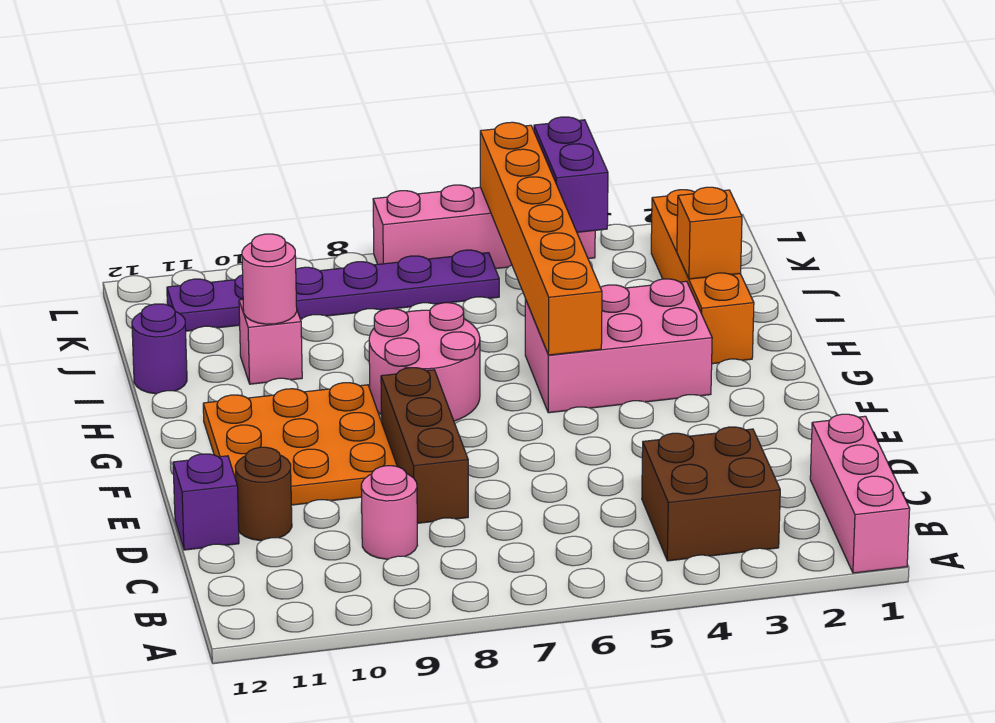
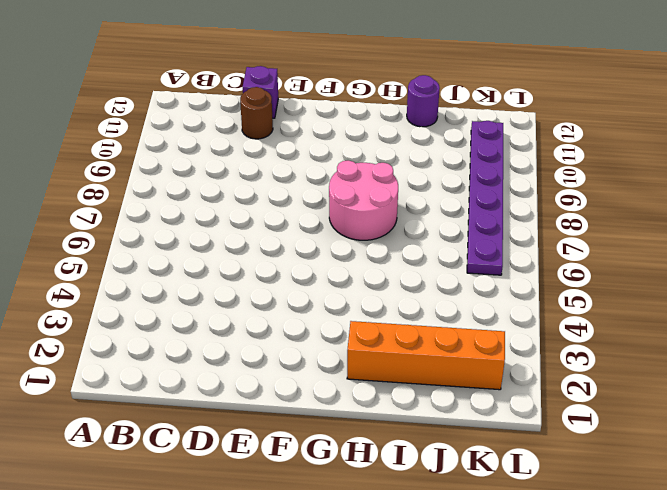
none -> pink brick A1:C1 level 1
none -> brown brick B3:C4 level 1
none -> pink round brick C9 level 1

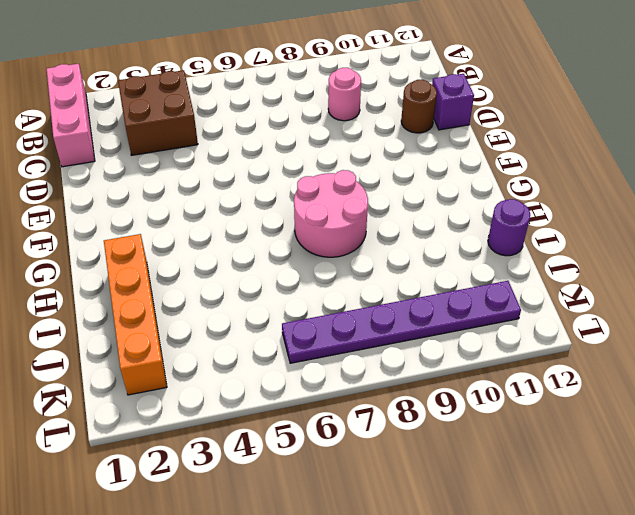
none -> brown brick D8:F8 level 1
none -> orange plate E9:G11 level 1
none -> pink brick G3:H5 level 1

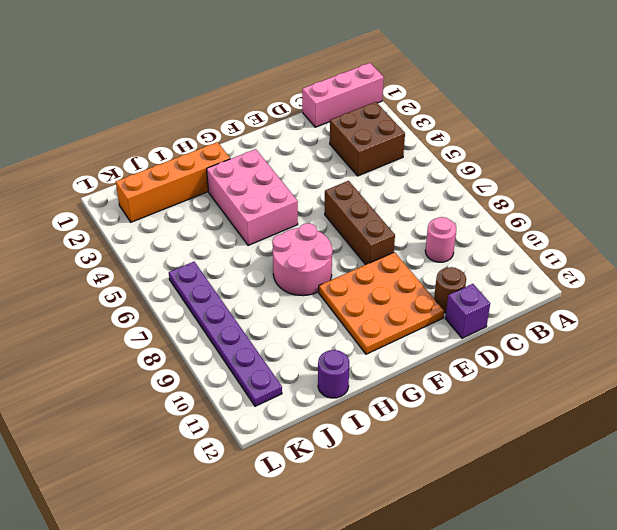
brown brick E6:E8 level 1 -> brown brick D8:F8 level 1
none -> pink brick I10 level 1
none -> pink brick L4:L7 level 1
none -> orange brick G5:L5 level 2

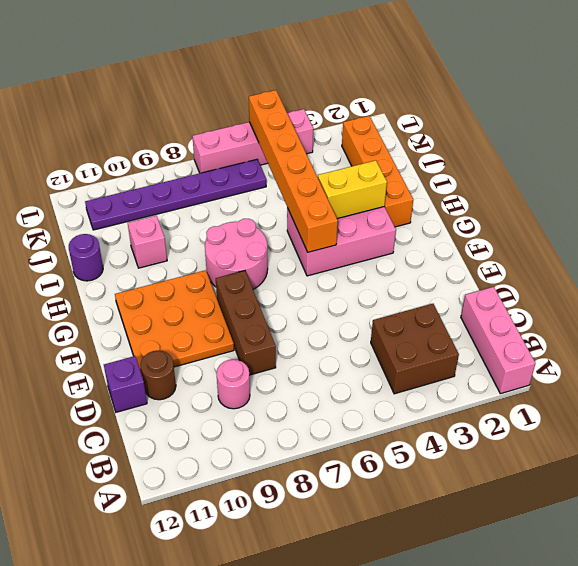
yellow brick H3:H4 level 2 -> none
none -> orange brick I2 level 2
none -> pink round brick I10 level 2
none -> purple brick K4:L4 level 2

